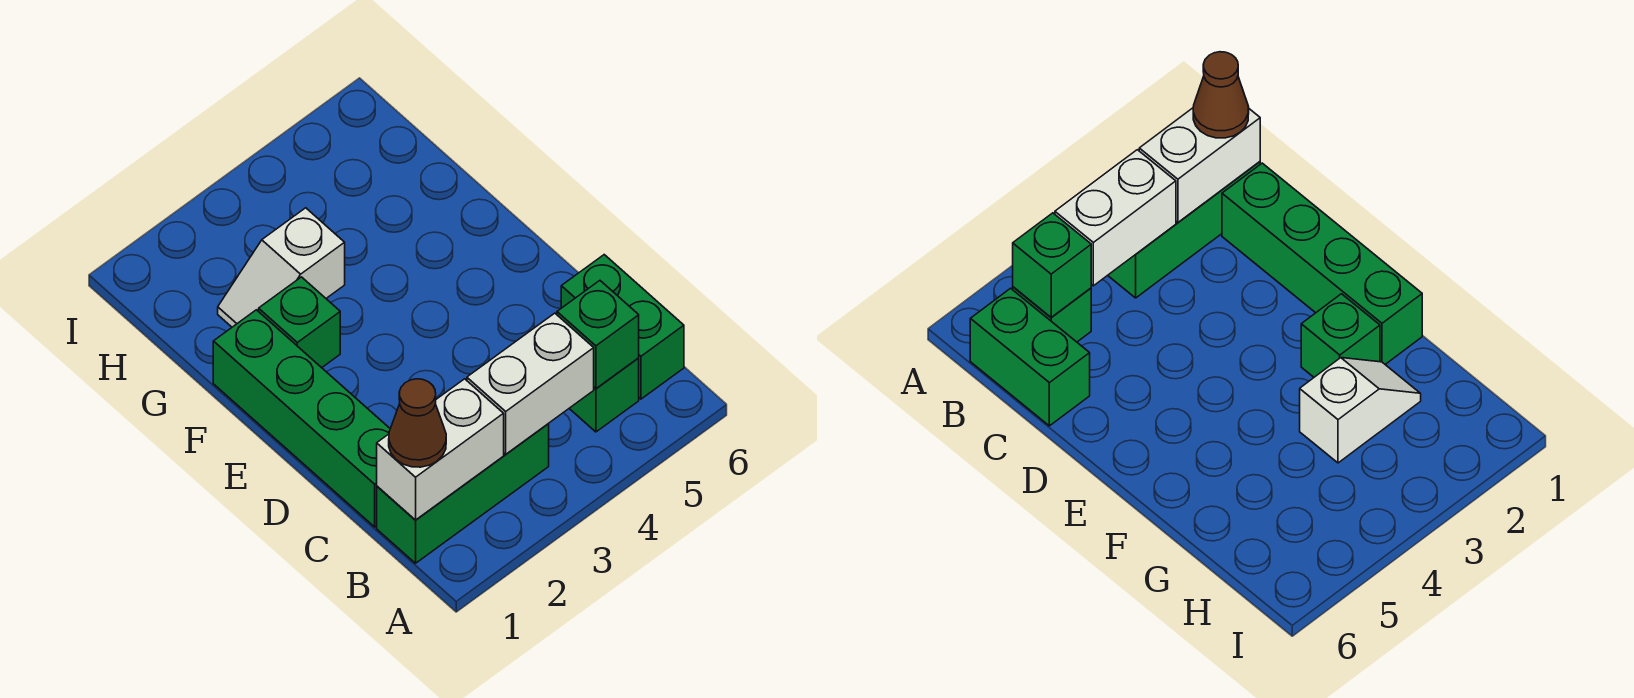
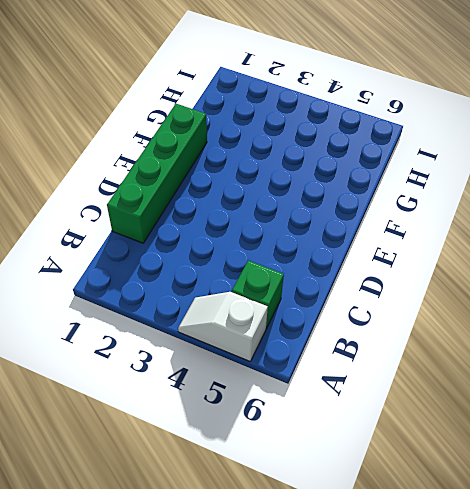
white slope A4:A5 level 1 top 5 -> white slope G2:G3 level 1 top 3
none -> green brick B1:B3 level 1
none -> green brick B6:C6 level 1

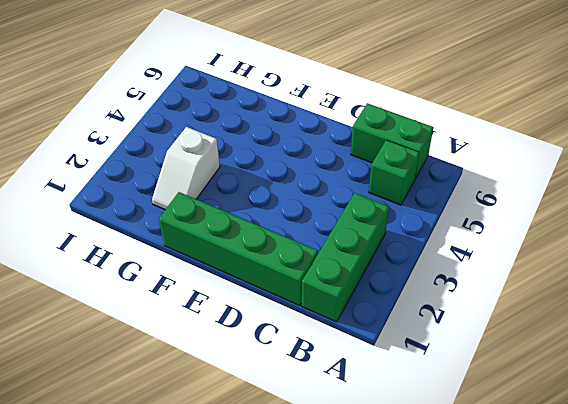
none -> green brick F2 level 1
none -> white brick B1:B2 level 2

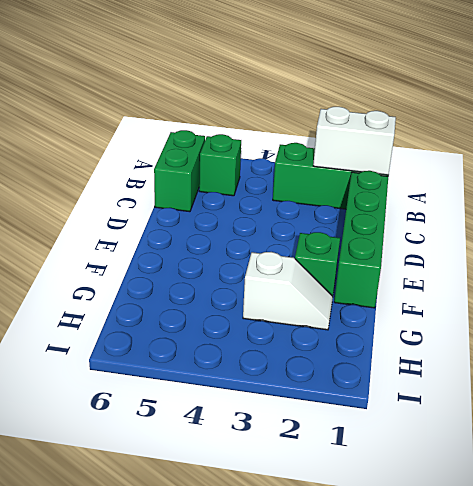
none -> white brick B3:B4 level 2
none -> green brick B5 level 2

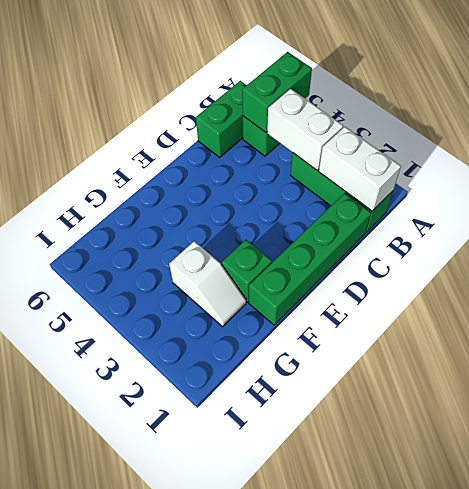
green brick A5:B5 level 2 -> green brick B5 level 2
none -> brown cone B1 level 3

